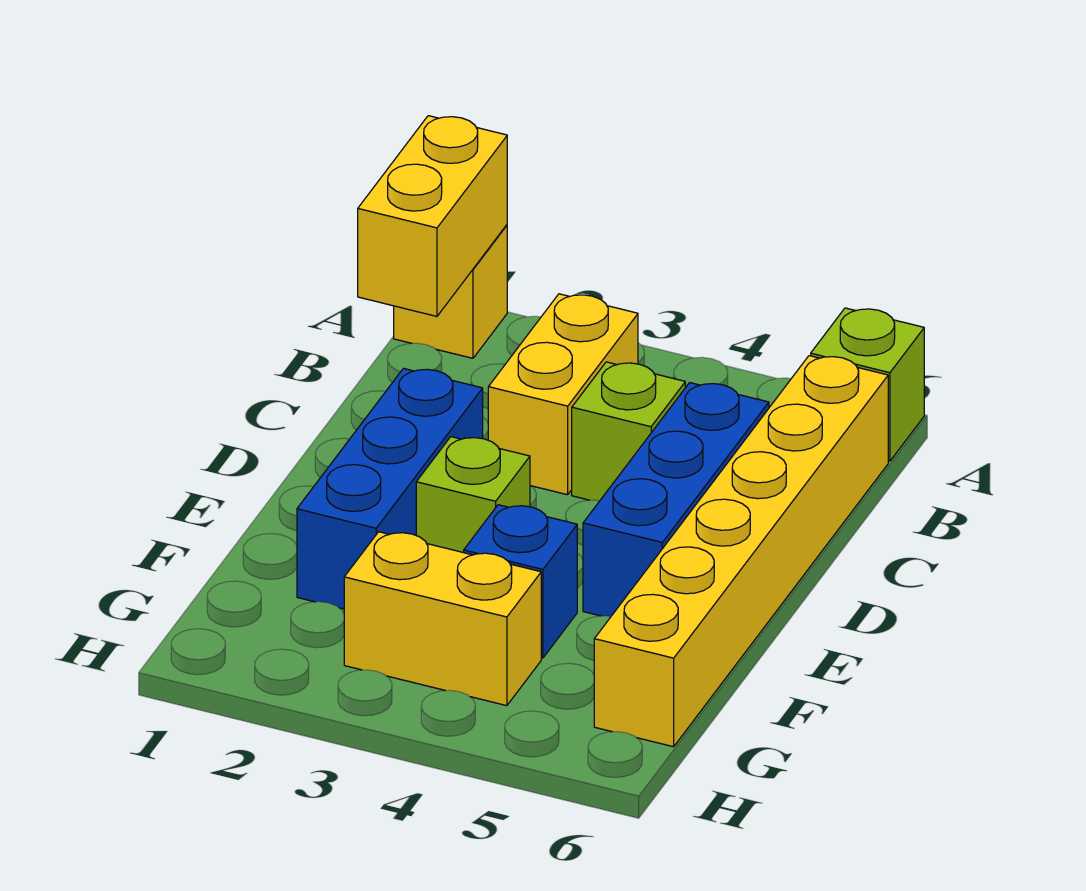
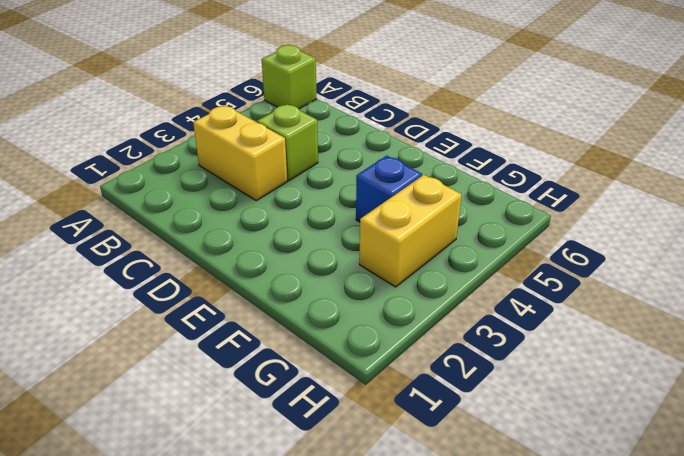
none -> yellow brick A1 level 1
none -> yellow brick B6:G6 level 1

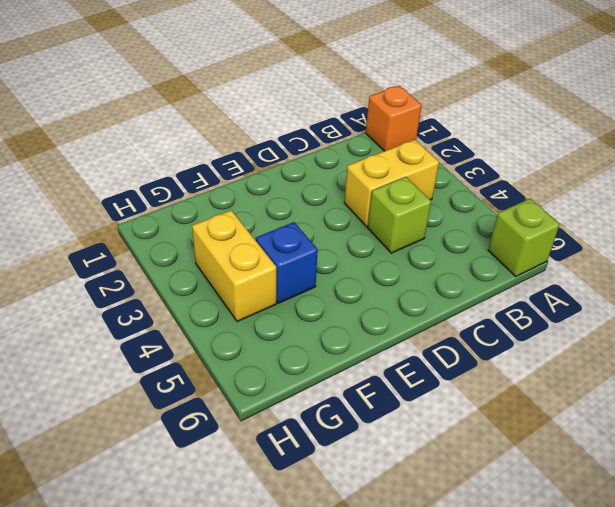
orange brick A1 level 1 -> yellow brick A1 level 1
none -> yellow brick B6:G6 level 1
none -> blue brick C5:E5 level 1

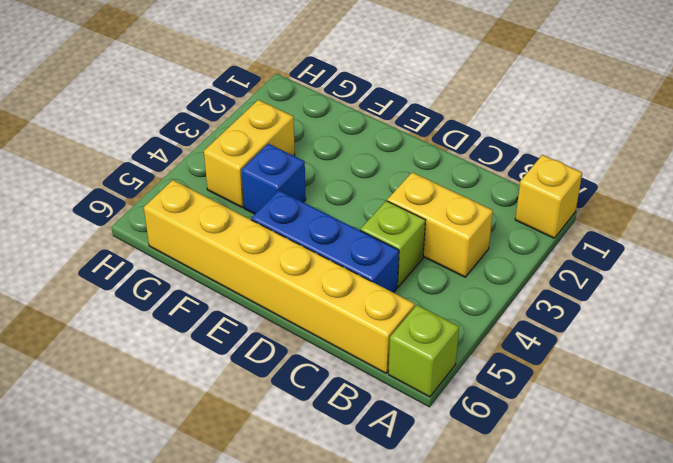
none -> blue brick D2:F2 level 1
none -> lime brick E3 level 1

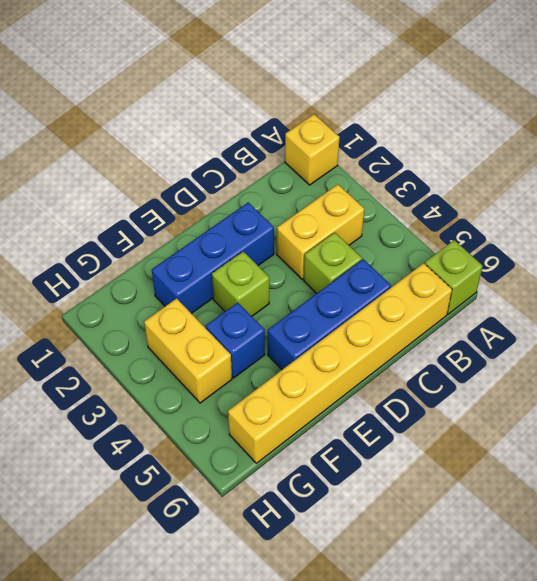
none -> yellow brick A1:B1 level 2

